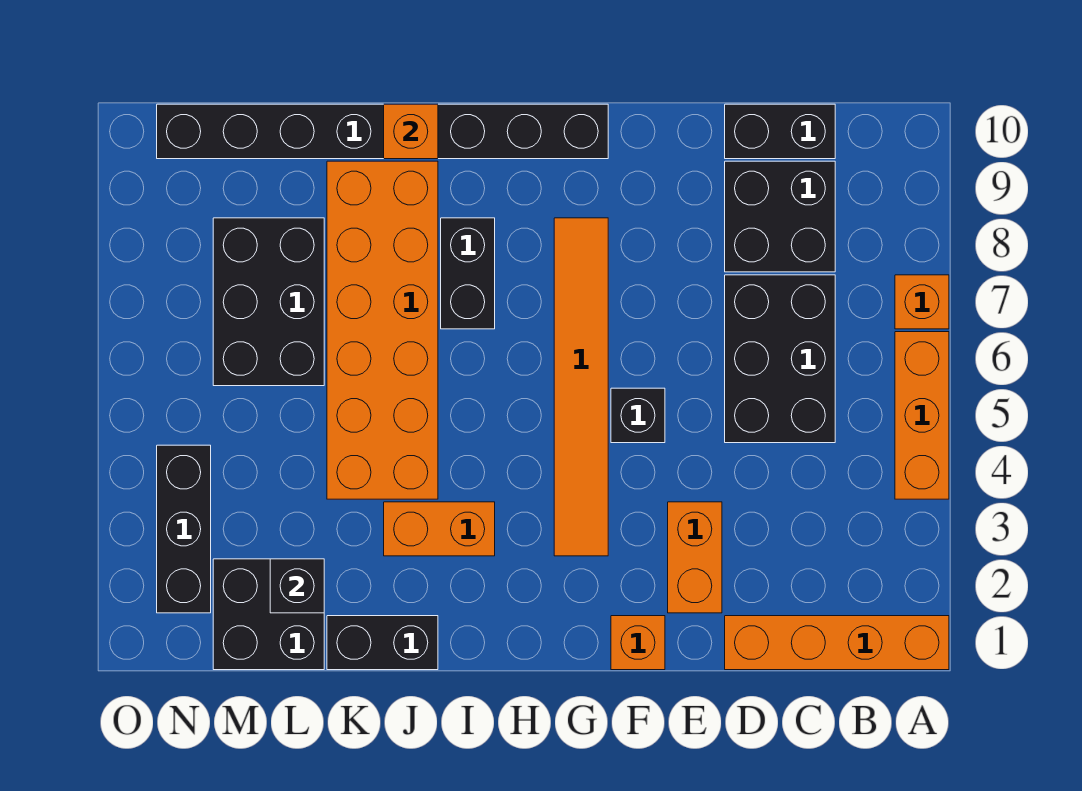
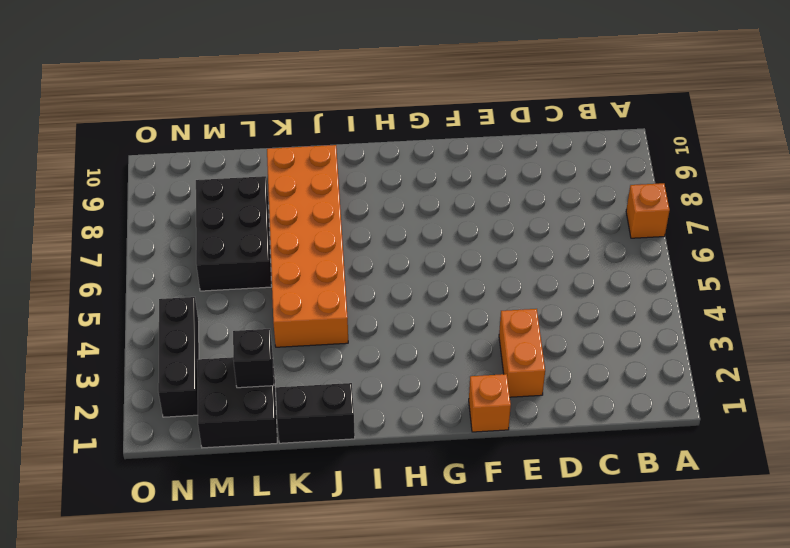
none -> orange brick A1:D1 level 1
none -> orange brick A4:A6 level 1
none -> black brick C5:D7 level 1

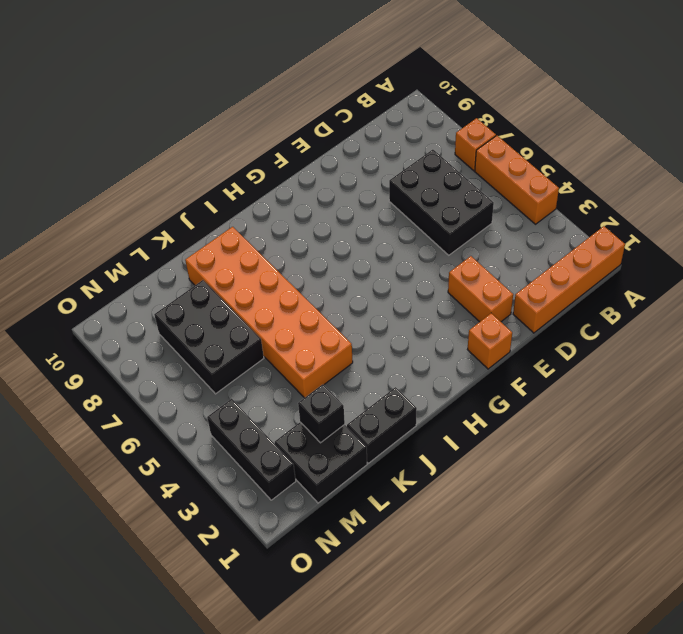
none -> black brick C8:D9 level 1
none -> black brick C10:D10 level 1
none -> black brick F5 level 1

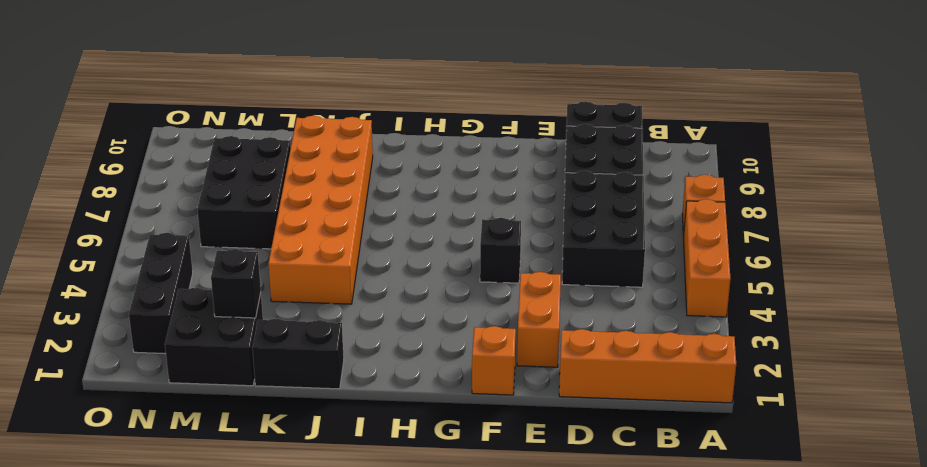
none -> orange tile G3:G8 level 1
none -> black brick G10:N10 level 1
none -> orange brick I3:J3 level 1

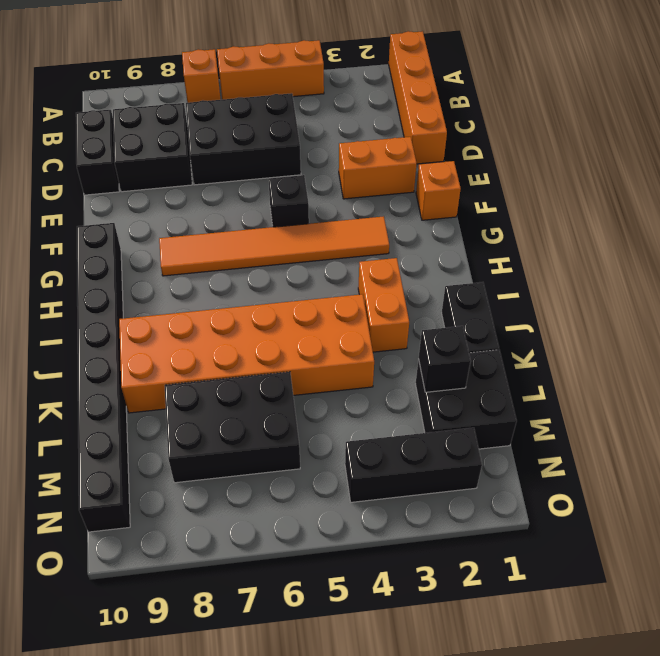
none -> black brick I7:I8 level 1
none -> orange brick J10 level 2

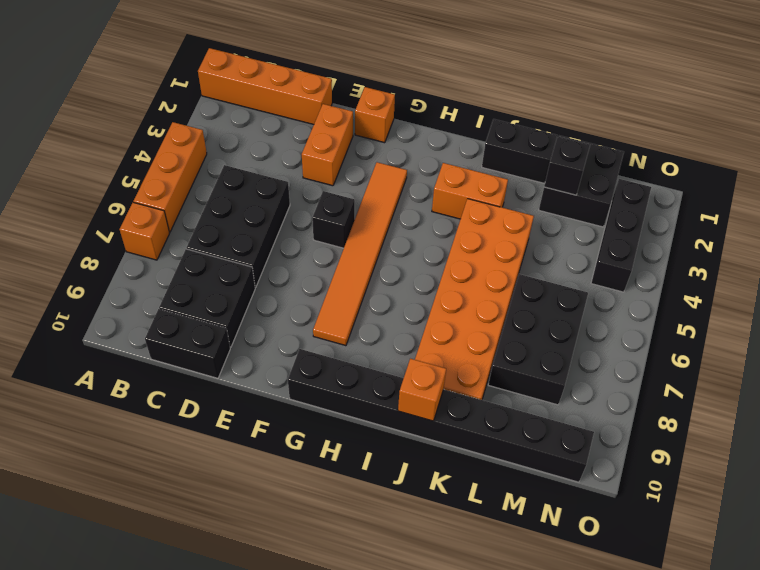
none -> black brick I7:I8 level 1

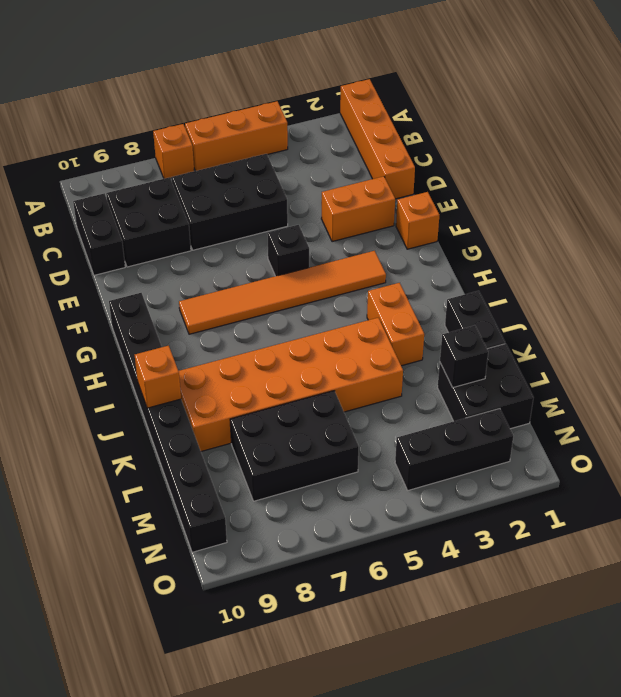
none -> black brick I7:I8 level 1

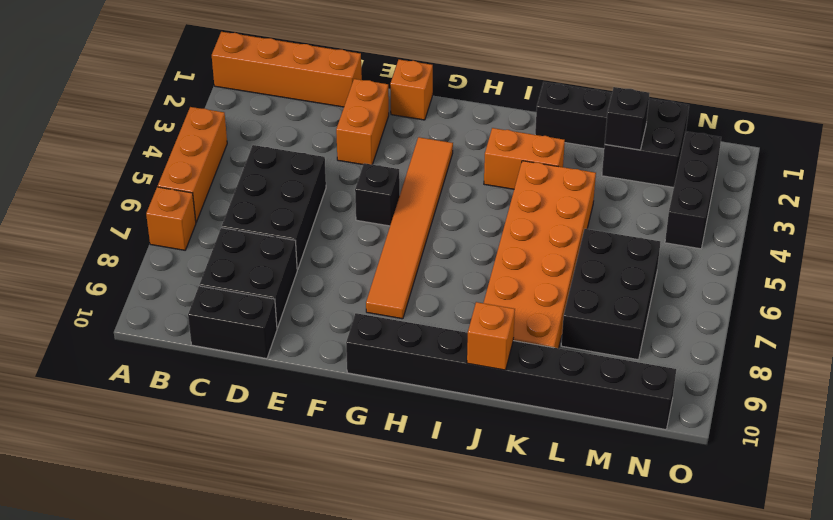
none -> black brick I7:I8 level 1

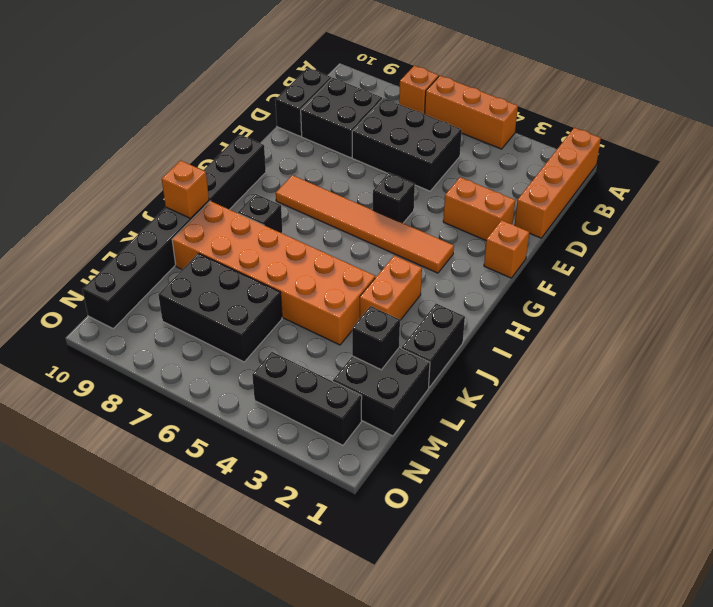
black brick I8 level 1 -> black brick I7:I8 level 1

